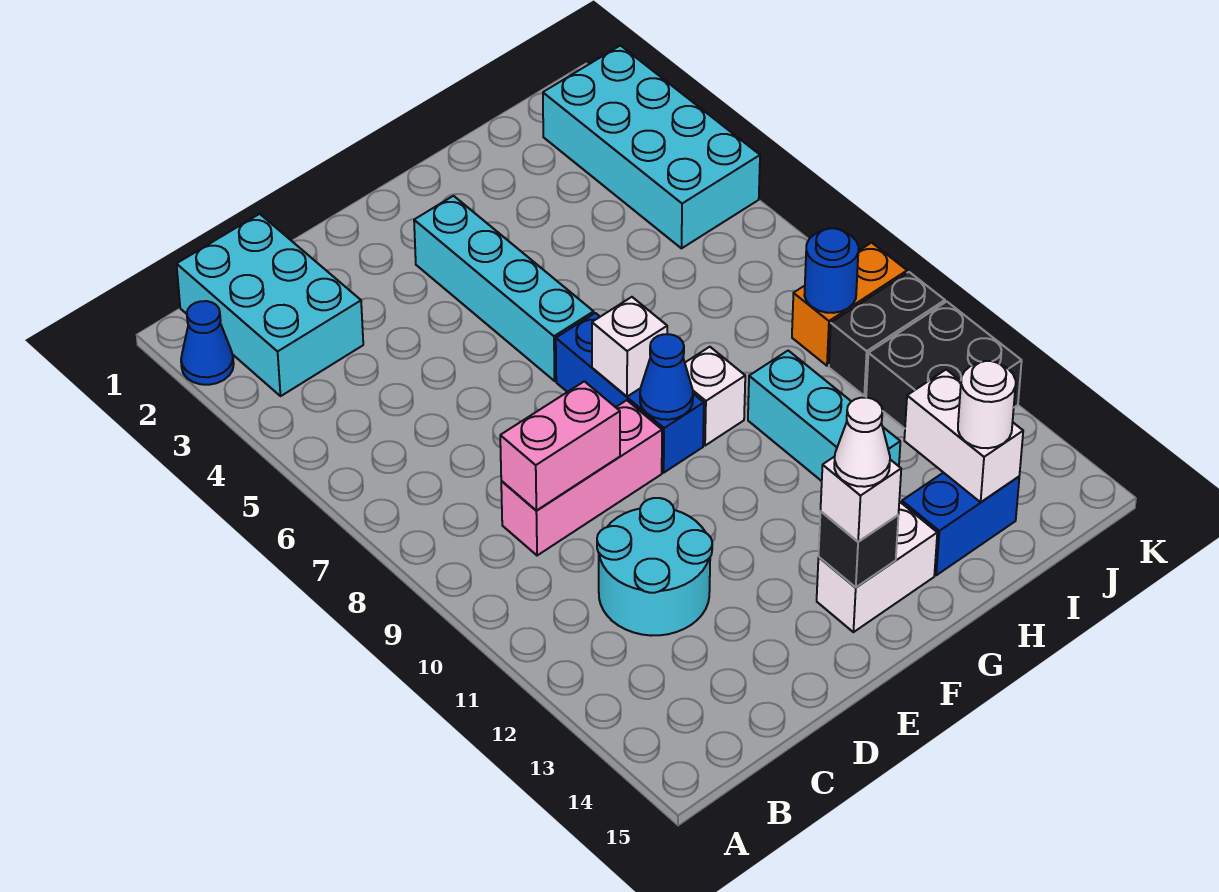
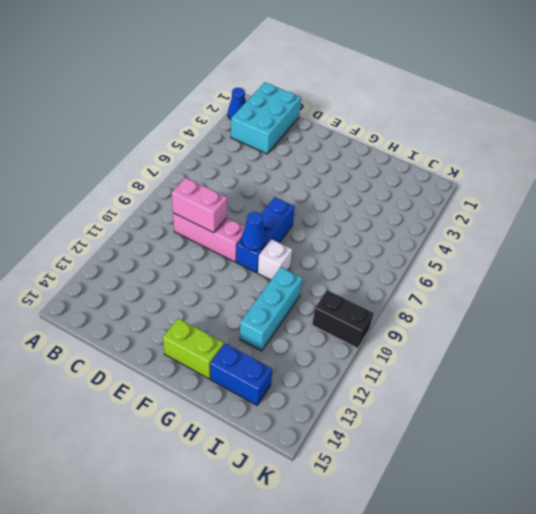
lime brick F14:G14 level 1 -> white brick F14:G14 level 1
none -> cyan round brick C11:D12 level 1
none -> cyan brick F3:F6 level 1
none -> cyan brick J2:K5 level 1

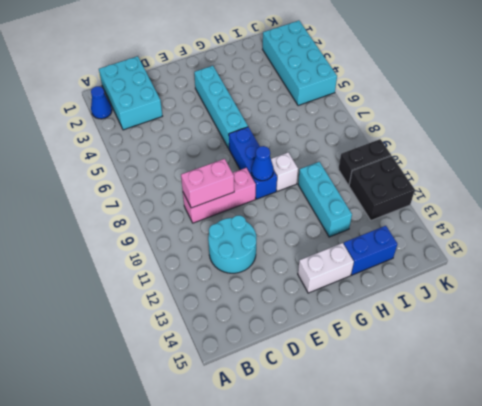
none -> orange brick J9:K9 level 1
none -> white brick F8 level 2
none -> black brick F14 level 2

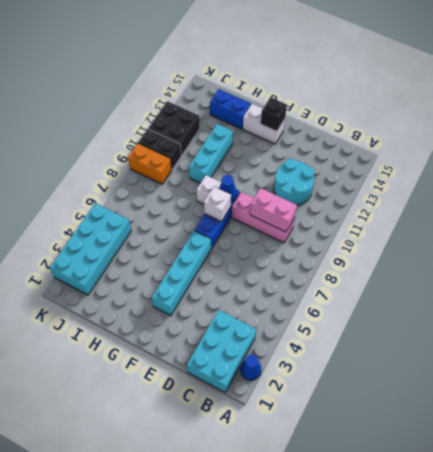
none -> white brick I13:I14 level 2
none -> blue round brick J9 level 2
none -> white brick F14 level 3

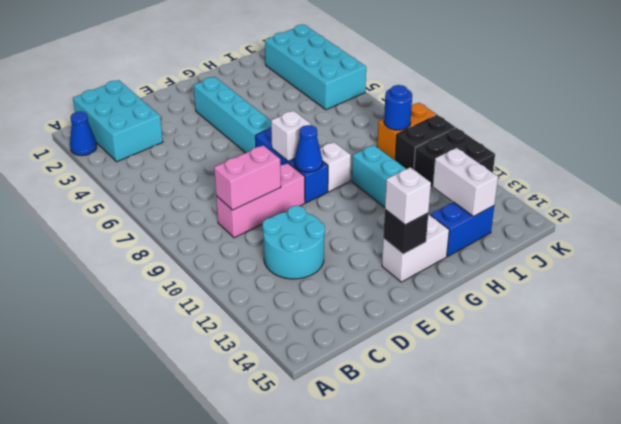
none -> white round brick I14 level 3
none -> white cone F14 level 4

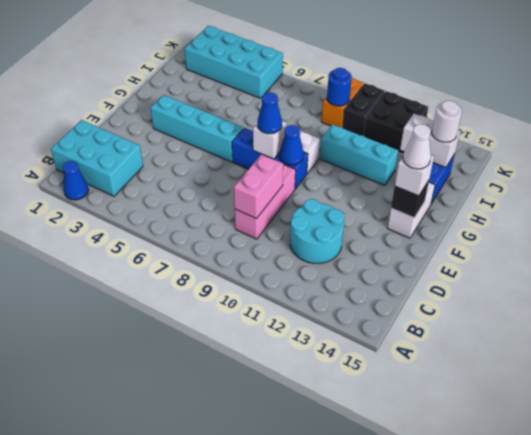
blue cone F8 level 3 -> none

